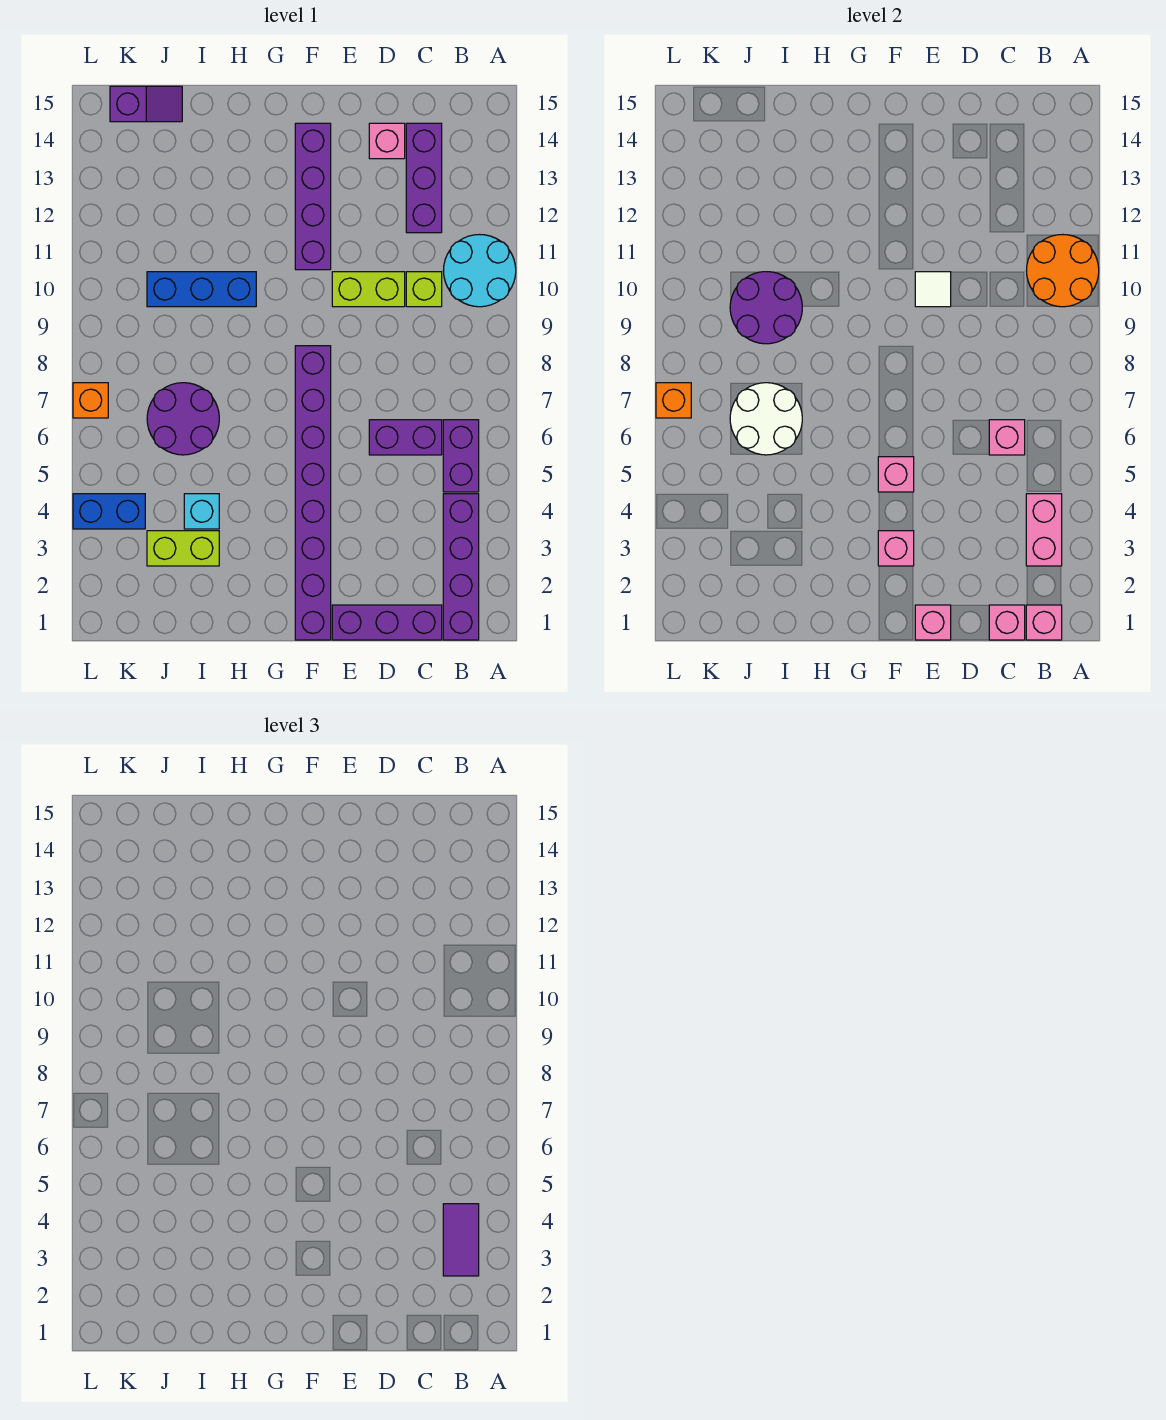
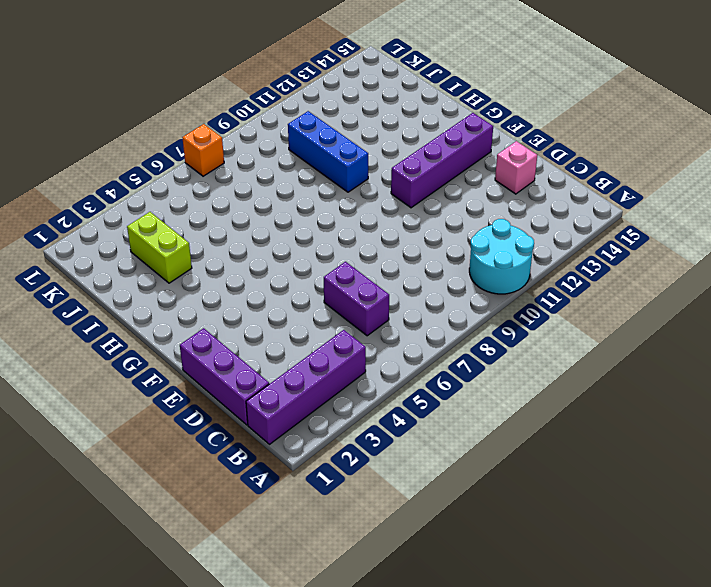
none -> purple brick B5:B6 level 1
none -> lime brick C10 level 1
none -> purple brick C12:C14 level 1
none -> lime brick D10:E10 level 1

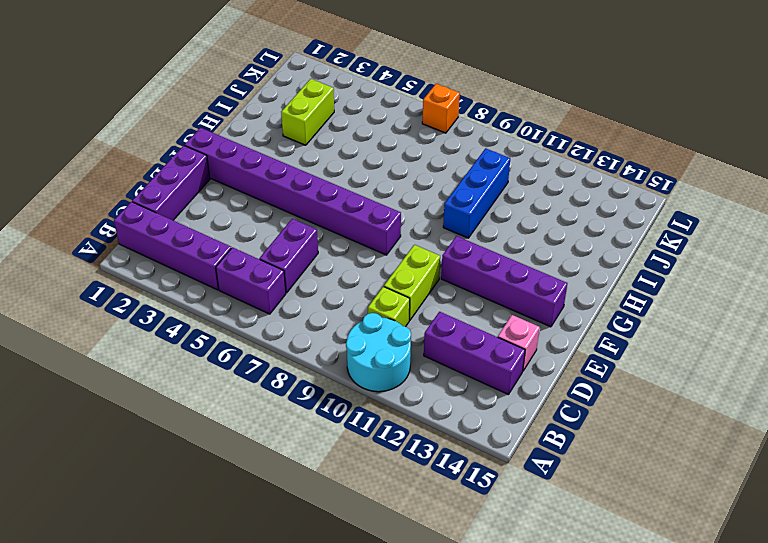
none -> cyan brick I4 level 1
none -> purple round brick I6:J7 level 1
none -> purple slope J15:K15 level 1 top K
none -> blue brick K4:L4 level 1

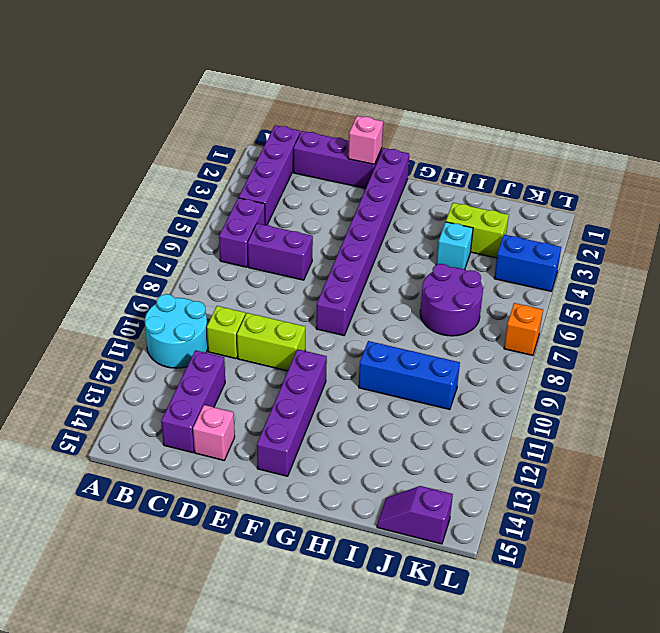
none -> orange round brick A10:B11 level 2
none -> pink brick B1 level 2
none -> pink brick B3:B4 level 2
none -> pink brick C1 level 2

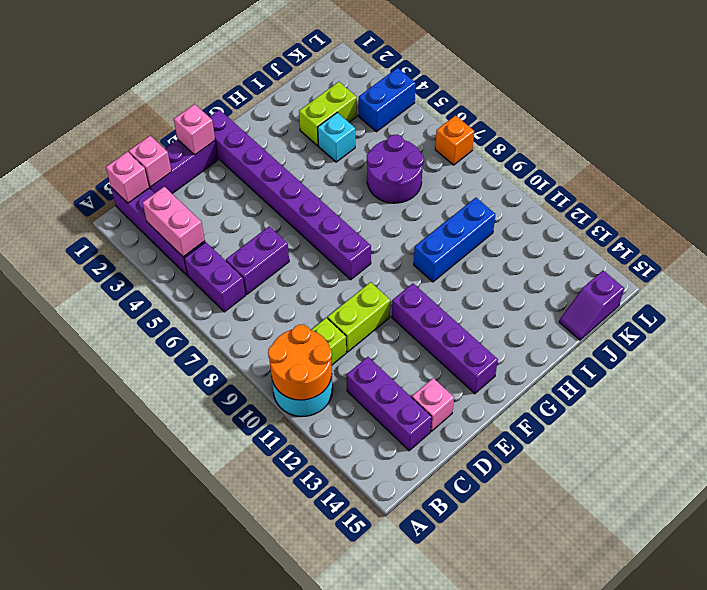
none -> pink brick C6 level 2
none -> white tile E10 level 2
none -> pink brick F3 level 2
none -> pink brick F5 level 2

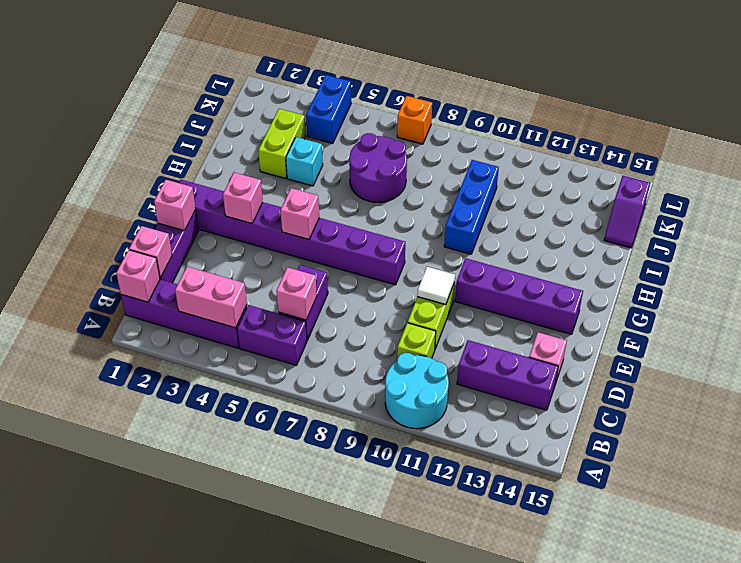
none -> orange round brick A10:B11 level 2
none -> white round brick I6:J7 level 2
none -> purple round brick I9:J10 level 2
none -> orange brick L7 level 2

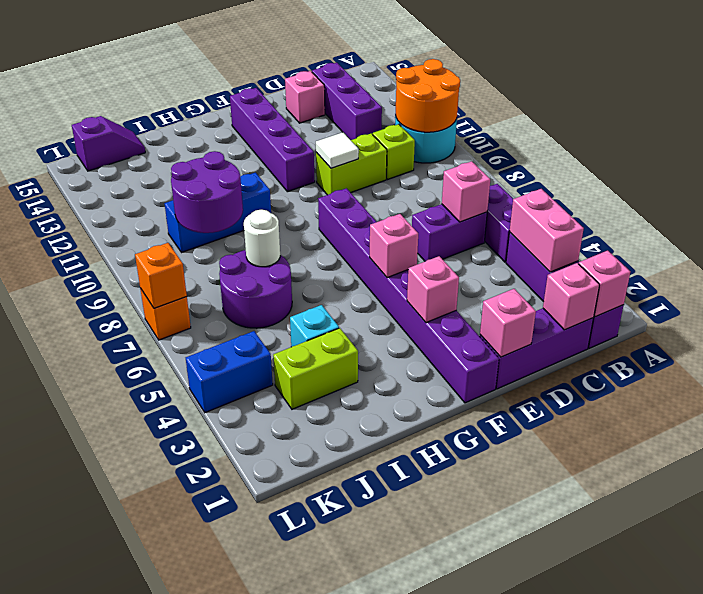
white round brick I7 level 2 -> white round brick I6:J7 level 2
none -> purple tile B3:B4 level 3

